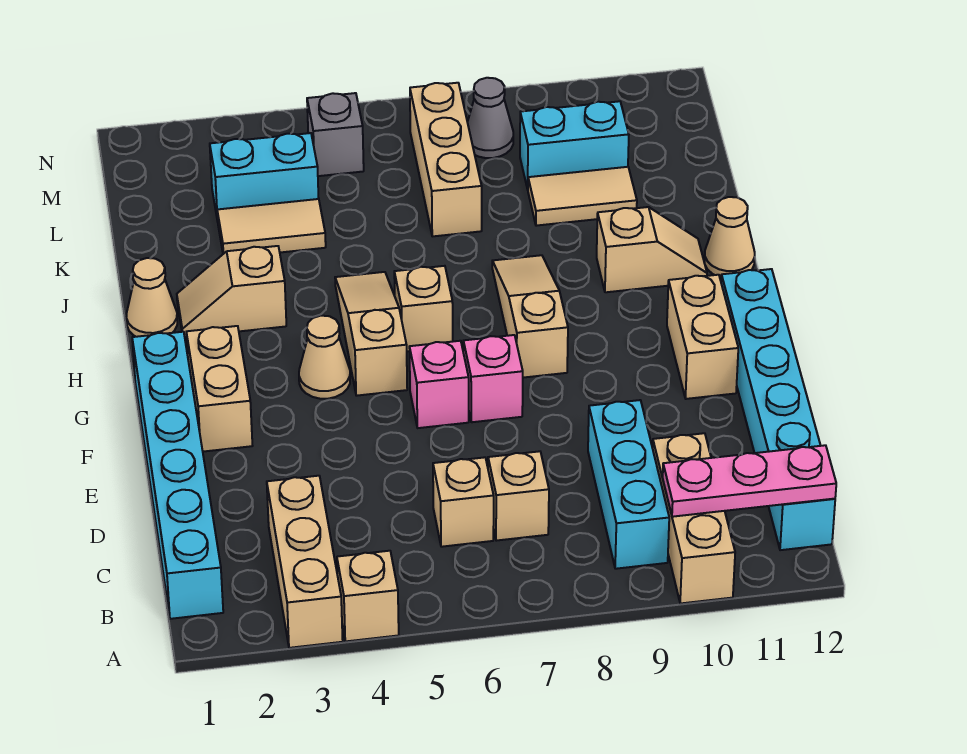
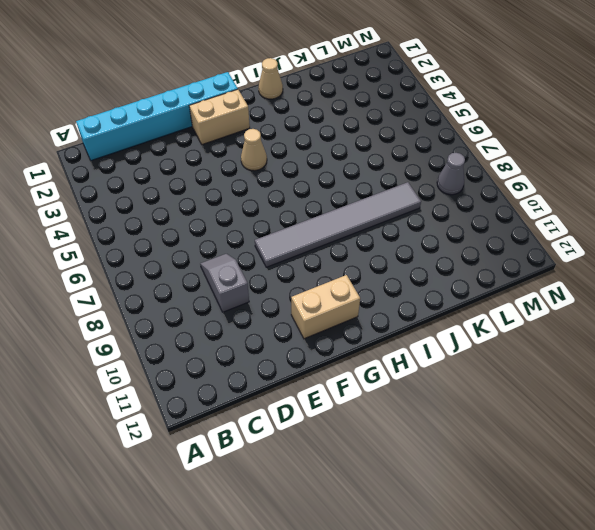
grey slope D8:D9 level 1 top 9 -> cyan brick B9:D9 level 1
grey tile F8:K8 level 1 -> tan slope G8:I8 level 1 top G
none -> tan brick A3:C3 level 1
none -> tan brick A4 level 1
none -> tan brick A10:C10 level 1

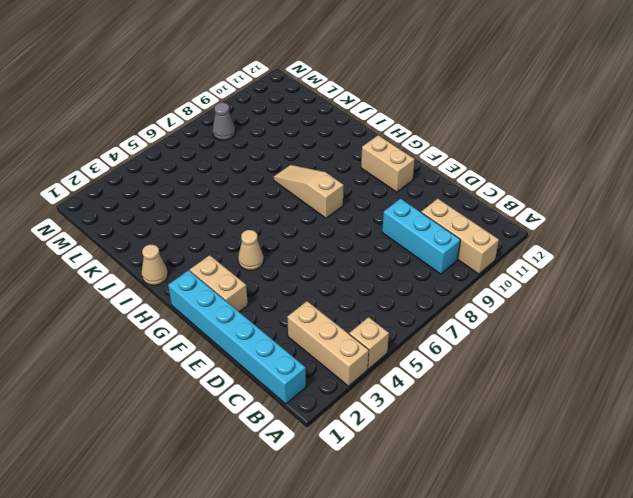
none -> cyan brick B12:G12 level 1
none -> tan brick C6 level 1
none -> tan brick C7 level 1

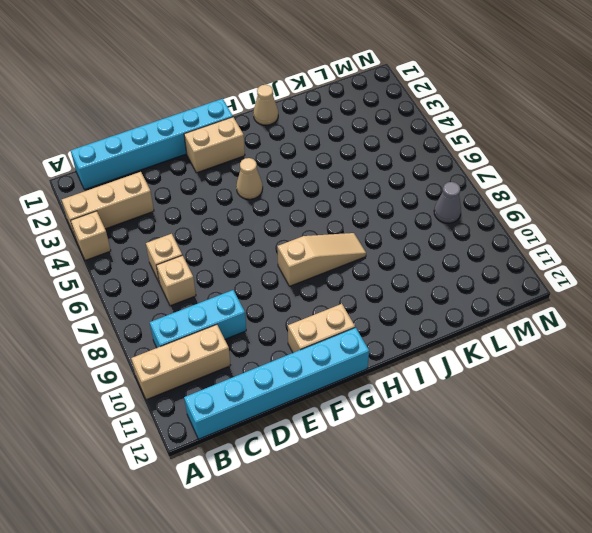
none -> pink brick F6 level 1
none -> pink brick F7 level 1
none -> tan slope G5:I5 level 1 top G

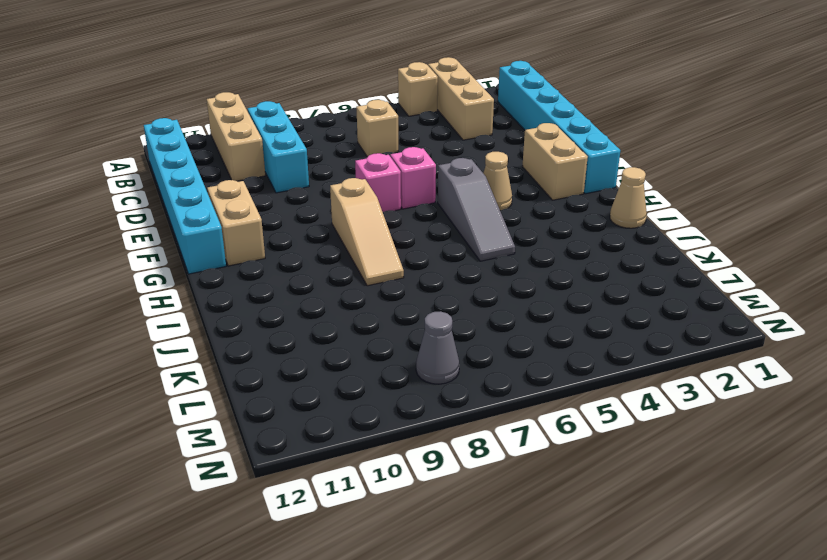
grey slope G5:I5 level 1 top G -> tan slope G5:I5 level 1 top G
none -> tan brick C7 level 1
none -> tan brick H6 level 1
none -> tan slope I2:I3 level 1 top 3

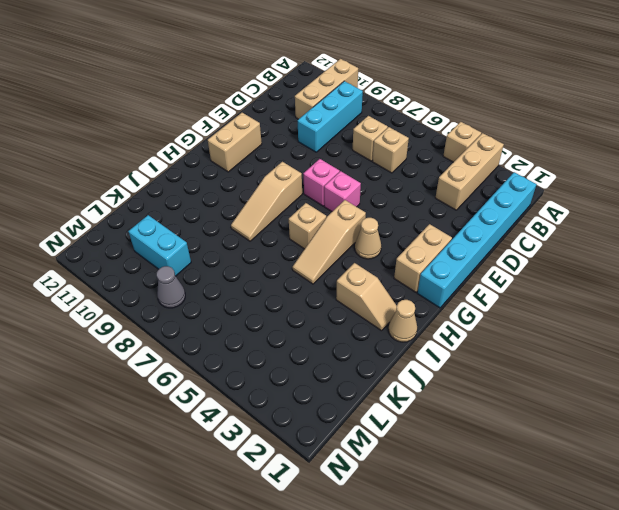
none -> cyan brick B12:G12 level 1
none -> tan slope I10:I11 level 1 top 10
none -> tan cone I12 level 1

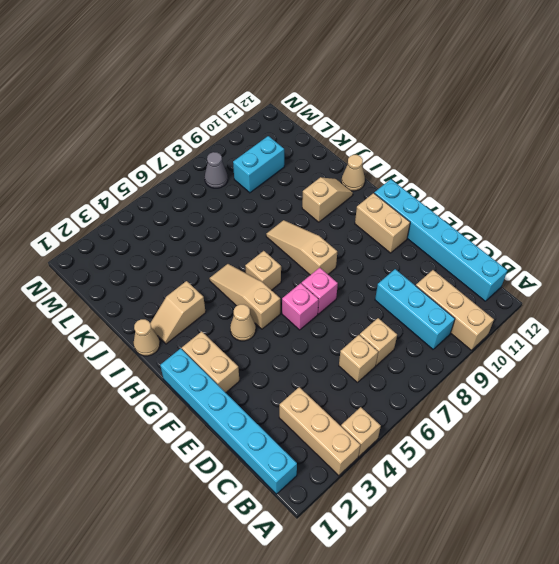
none -> tan tile K3:K4 level 1
none -> tan brick K7:M7 level 1
none -> tan tile K9:K10 level 1

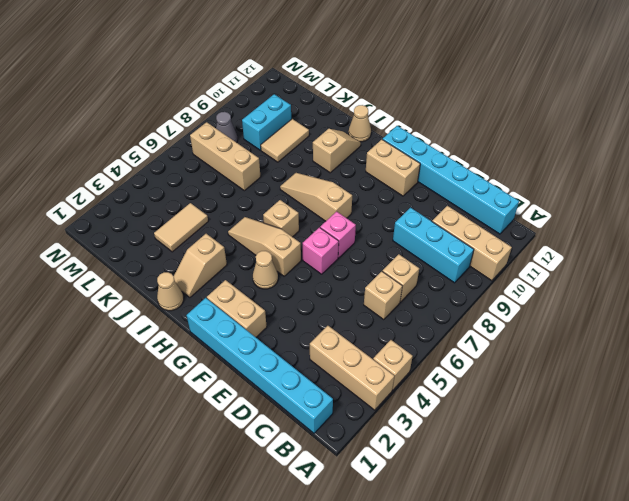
none -> cyan brick L3:L4 level 1
none -> grey brick M5 level 1
none -> pink plate B10:B12 level 2

